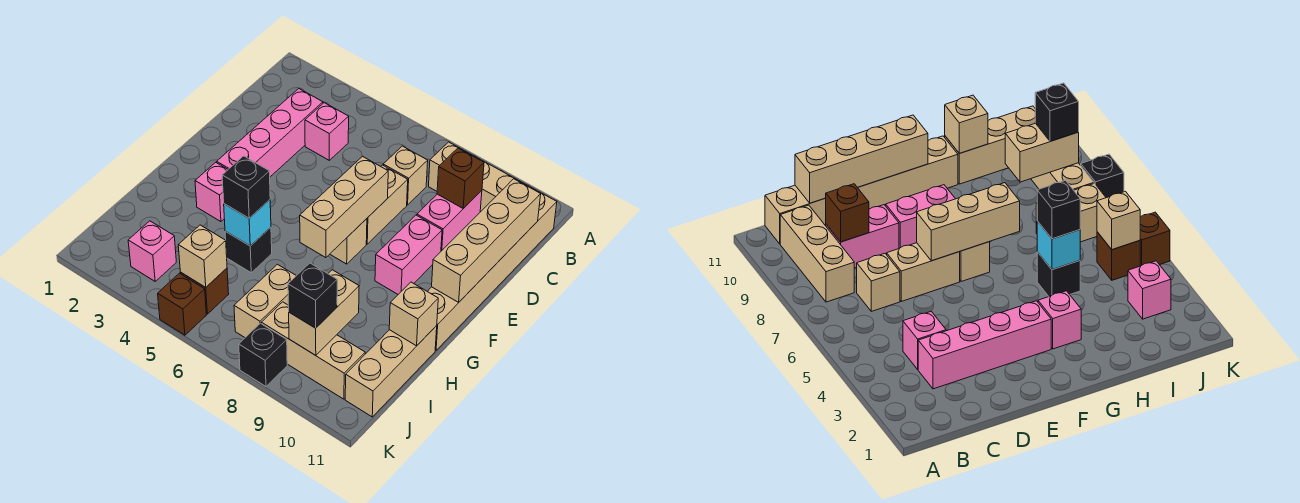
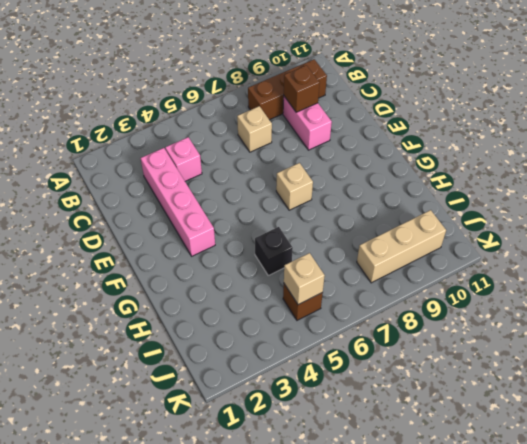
brown brick B8:B10 level 1 -> tan brick B8:B10 level 1
none -> tan brick B11:G11 level 1
none -> tan brick D7:E7 level 1
none -> pink brick E9:F9 level 1

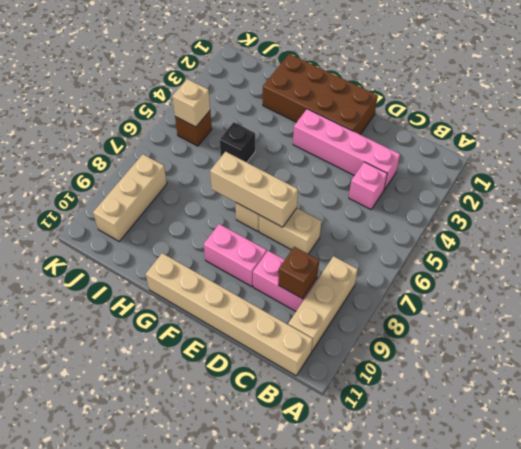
brown brick E1:H2 level 1 -> none
none -> tan brick C7 level 1
none -> pink brick G3 level 1
none -> tan brick H11:J11 level 1

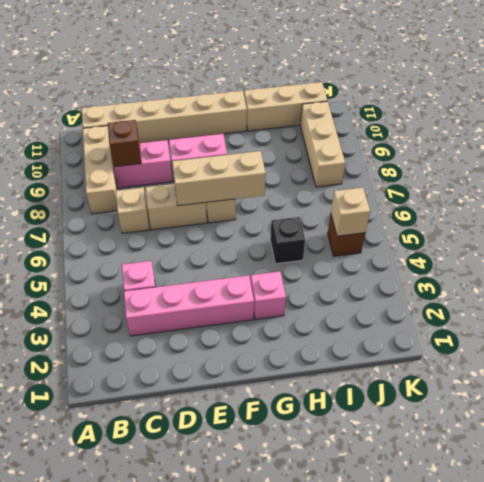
none -> tan brick I7:J7 level 1
none -> pink brick J3 level 1
none -> brown brick K5 level 1

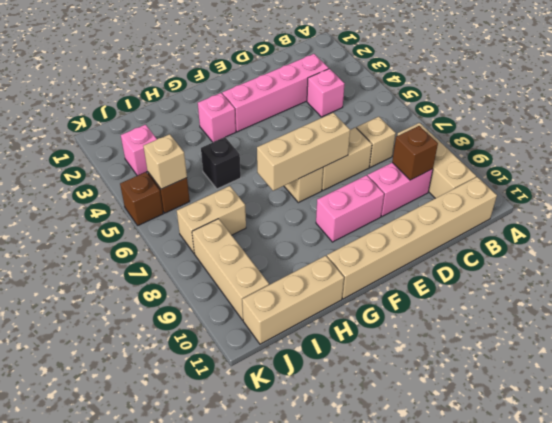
none -> black brick K8 level 1
none -> tan brick C11:F11 level 2
none -> cyan brick H5 level 2

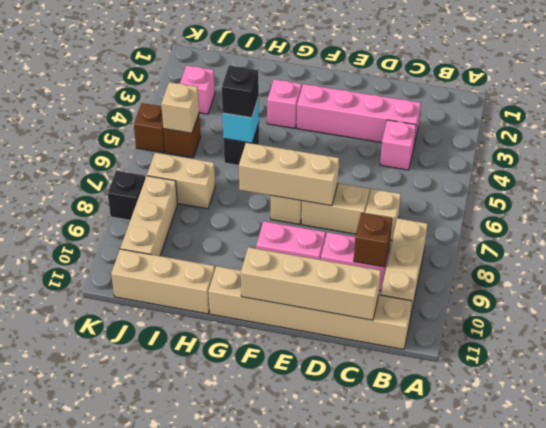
none -> tan brick H11 level 2
none -> tan brick I9:J9 level 2
none -> black brick J9 level 3

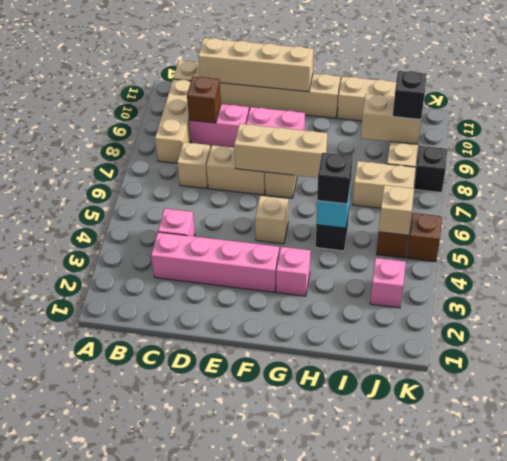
tan brick F5 level 1 -> tan brick H11 level 2

